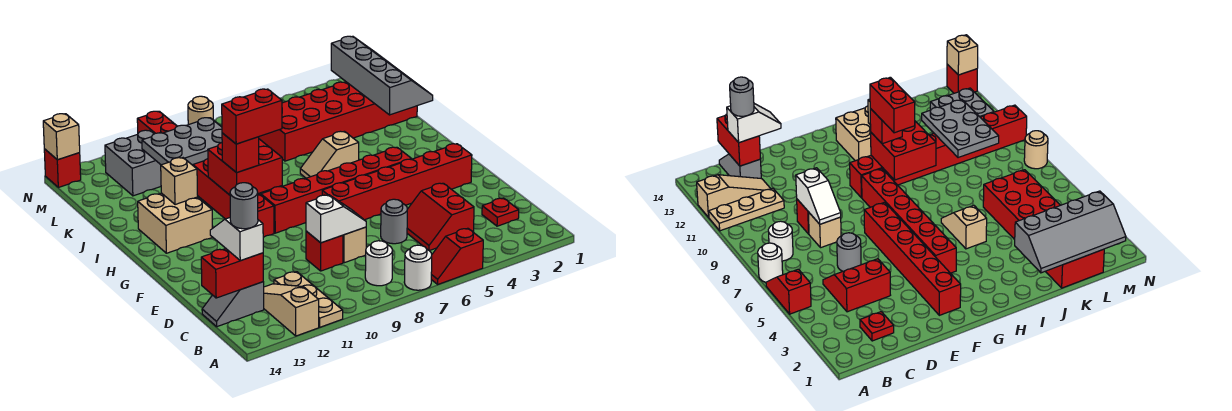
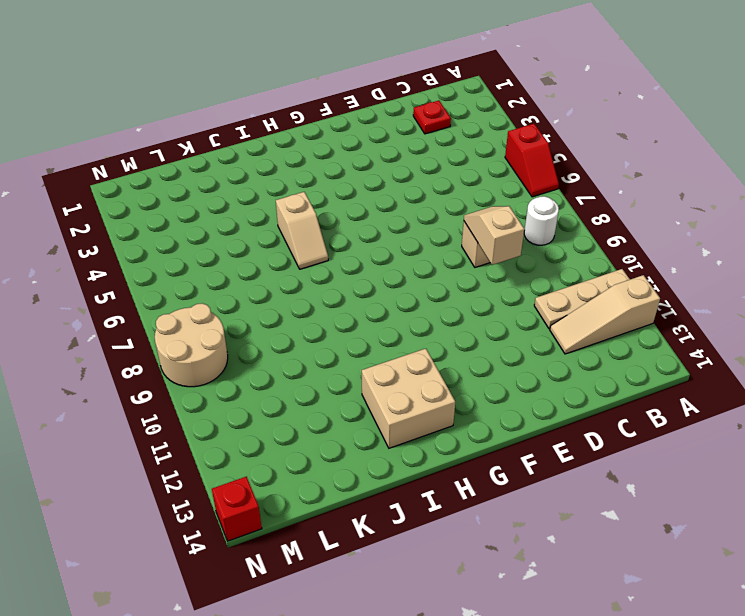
tan slope D8:D9 level 2 top 9 -> white slope D8:D9 level 2 top 9
tan round brick M8:N9 level 1 -> tan round brick N8 level 1
none -> white round brick A7 level 1
none -> red slope C4:D5 level 1 top 4
none -> grey slope C13:C14 level 1 top 13
none -> grey round brick D6 level 1

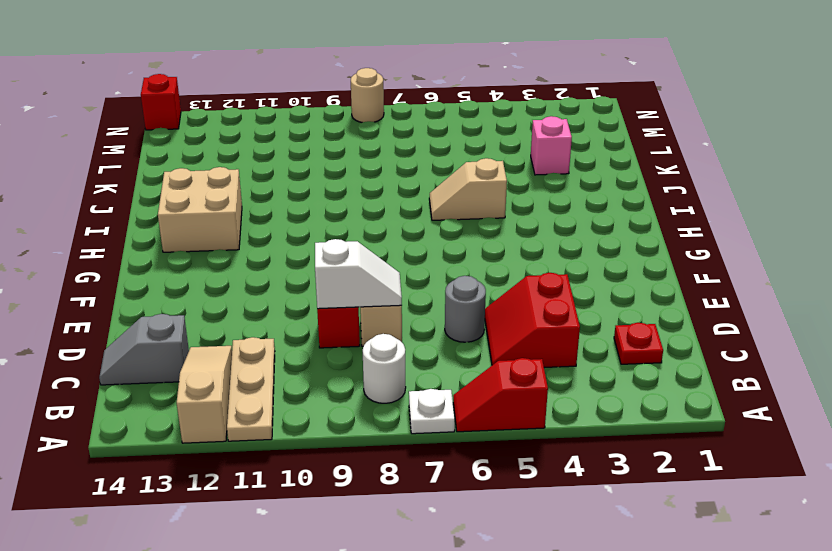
white plate A7 level 1 -> white round brick A7 level 1
pink brick K3 level 1 -> red brick K1:L6 level 1
none -> red brick F2:F7 level 1
none -> red brick G4:G9 level 1
none -> red brick G10:N10 level 1
none -> grey brick L11:M12 level 1

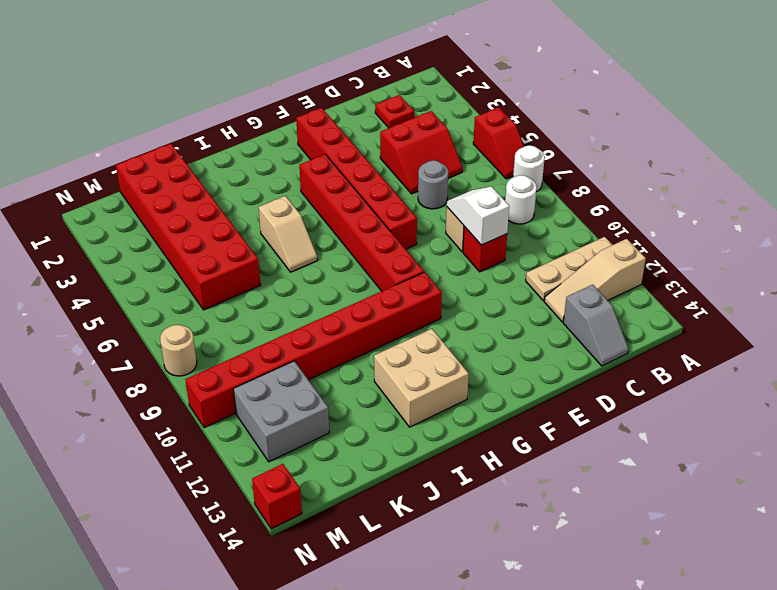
none -> red brick C13:C14 level 2
none -> red brick H9:I10 level 2
none -> tan brick I12 level 2
none -> grey slope J1:M2 level 2 top 2

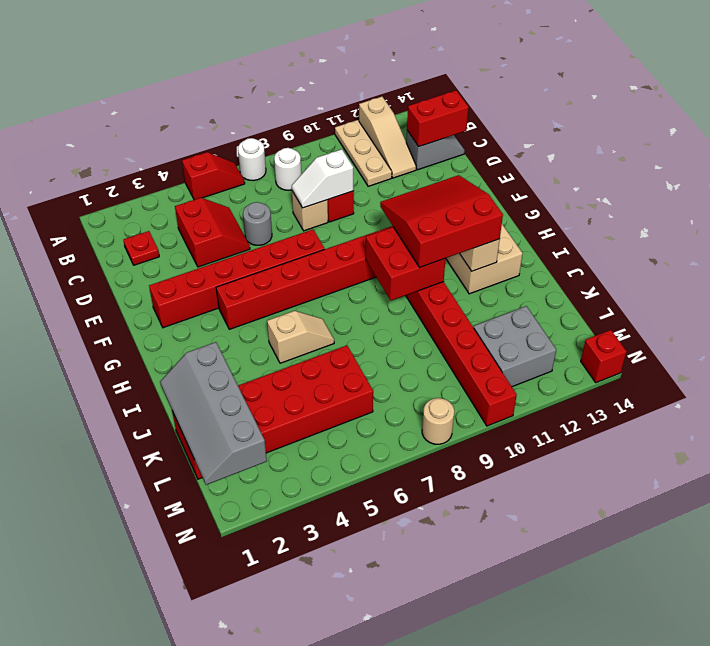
red slope G10:I12 level 3 top I -> red brick H10 level 3
none -> grey plate K9:L11 level 2
none -> tan brick N14 level 2
none -> white slope C13:D13 level 3 top C
none -> grey round brick C13 level 4

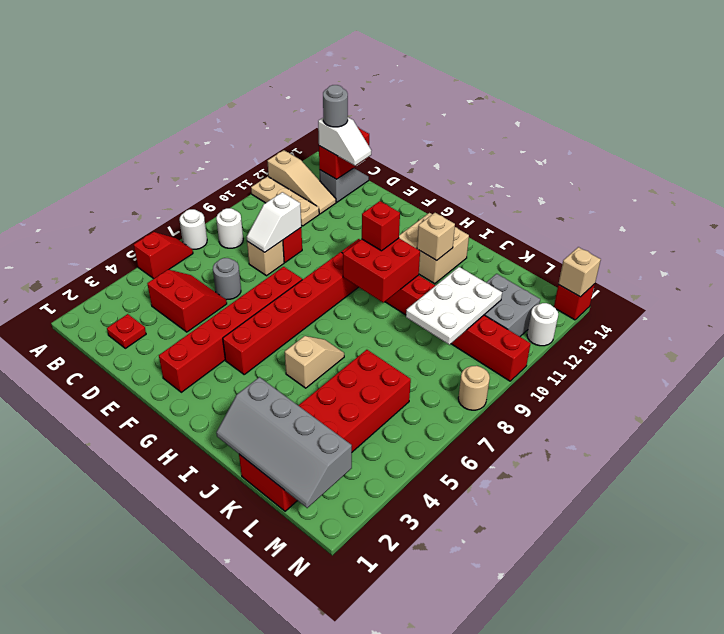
white plate K9:L11 level 2 -> grey plate K9:L11 level 2
white round brick N12 level 1 -> none
none -> red brick H9:H10 level 4

